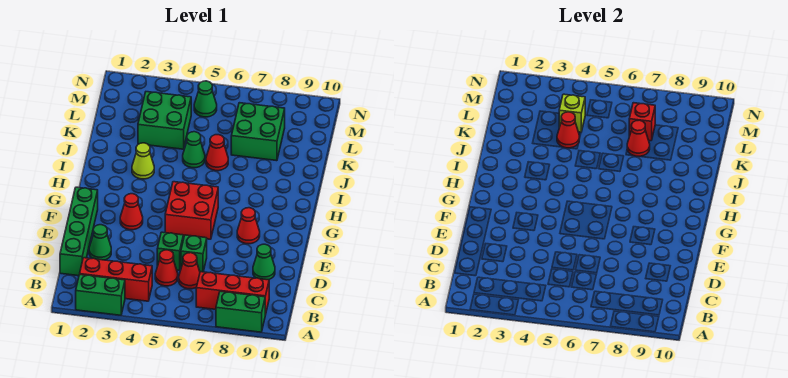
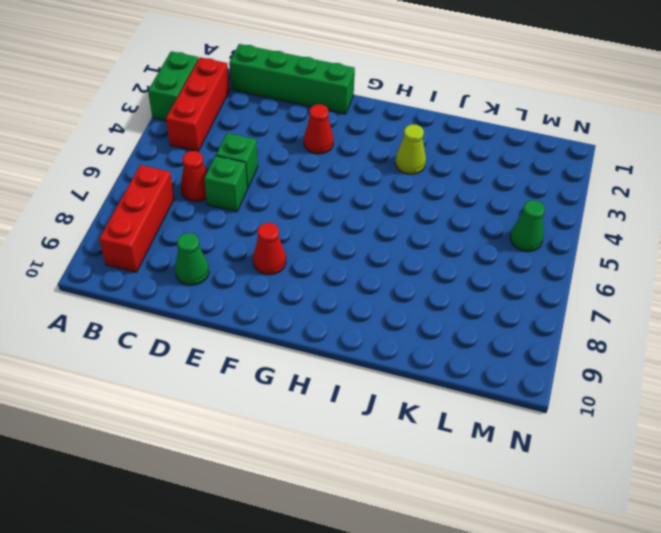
none -> green brick A8:A9 level 1
none -> red cone C5 level 1
none -> green cone D2 level 1

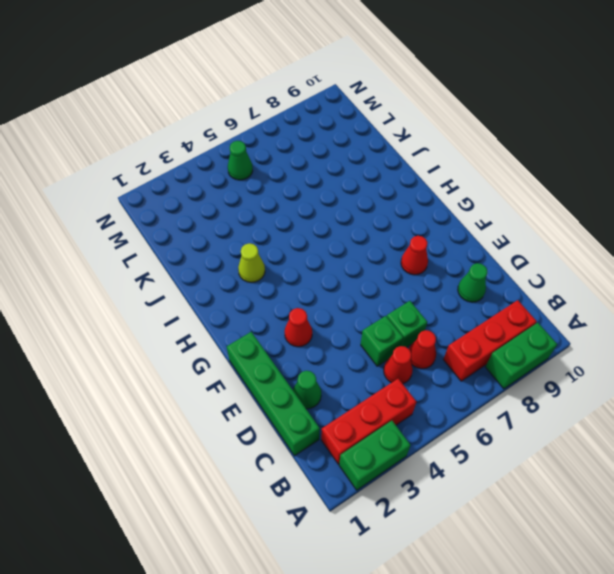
none -> red brick F5:G6 level 1
none -> green cone J5 level 1
none -> red cone J6 level 1

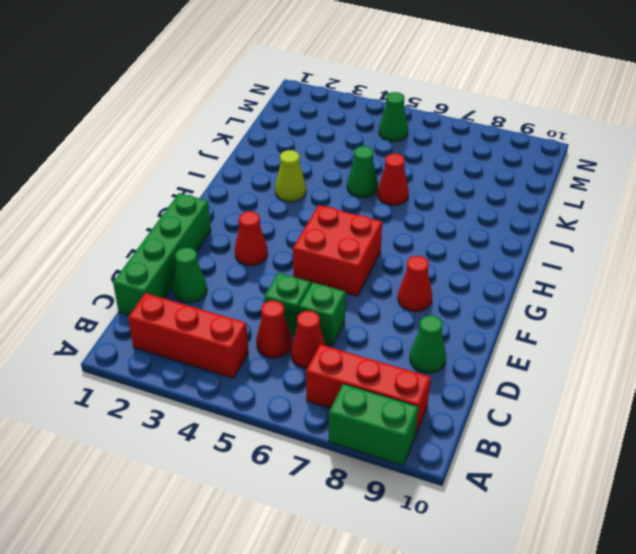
none -> green brick A2:A3 level 1
none -> green brick K3:L4 level 1
none -> green brick K7:L8 level 1

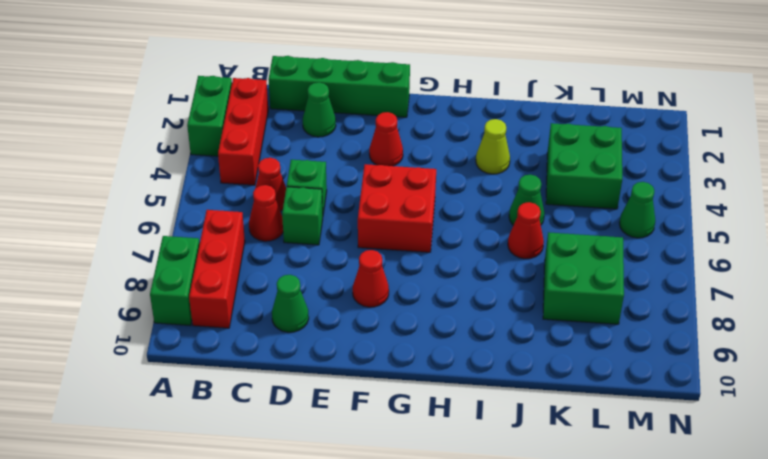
none -> red cone K4 level 2
none -> red cone K7 level 2
none -> lime brick L4 level 2

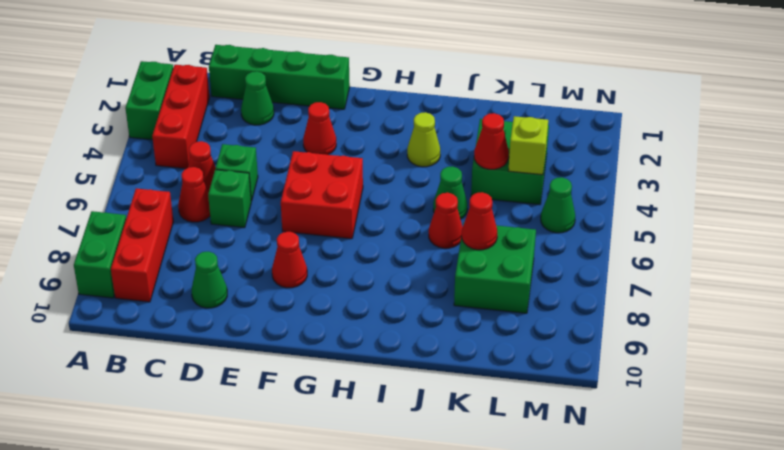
none -> red brick L7 level 2

